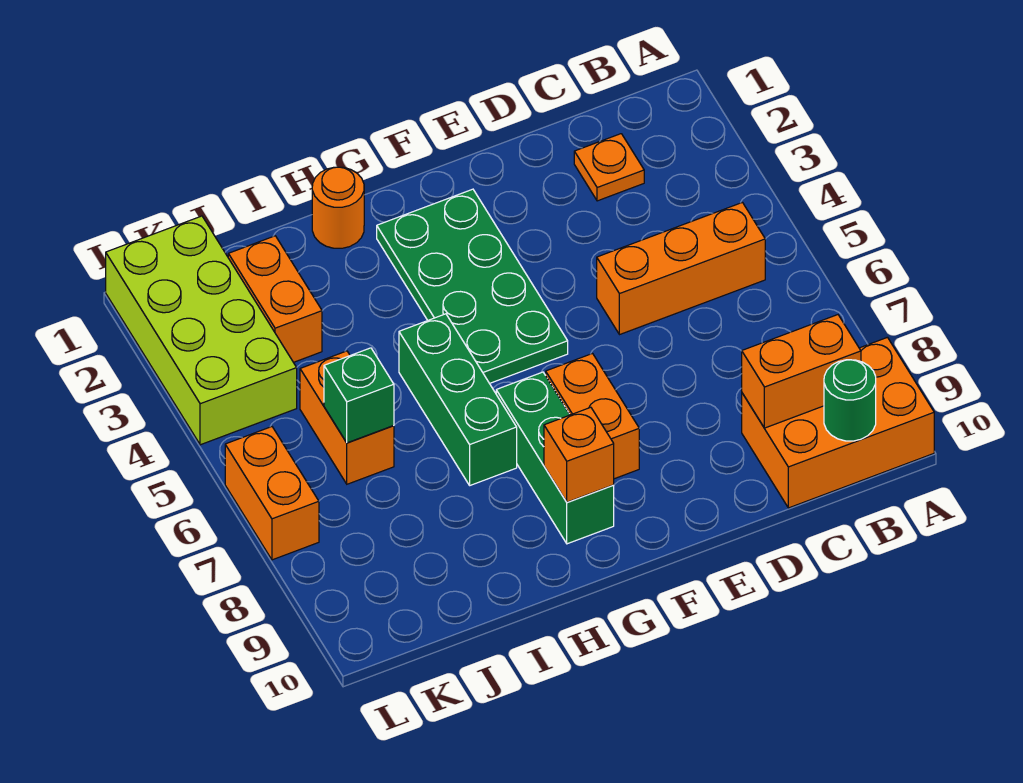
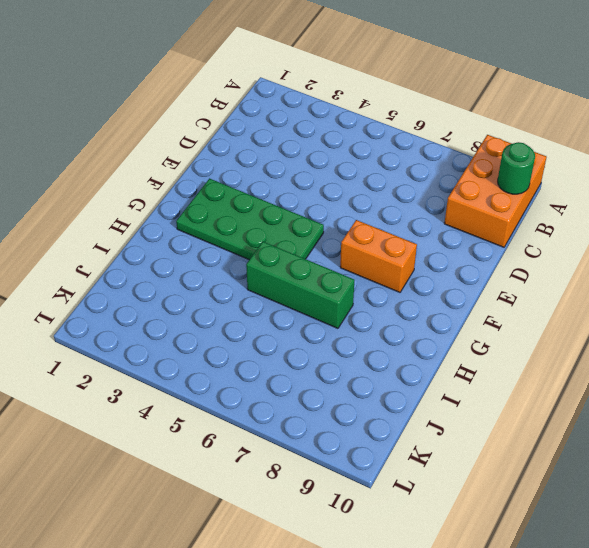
none -> orange brick B5:D5 level 1
none -> orange plate C2 level 1
none -> green brick G7:G9 level 1

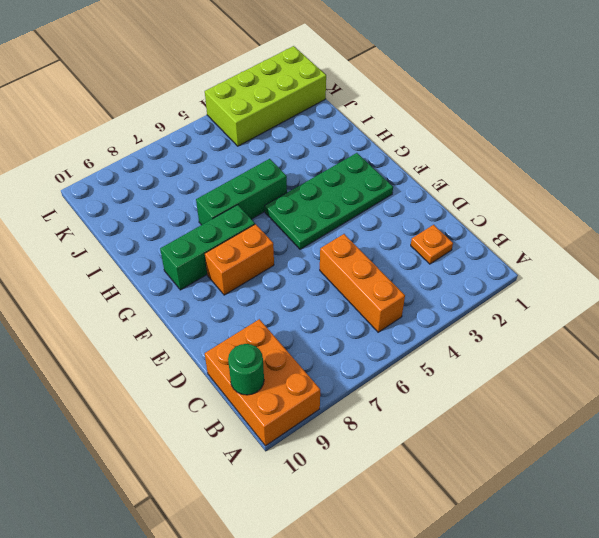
none -> orange round brick H1 level 1
none -> orange brick J2:J3 level 1
none -> orange brick J5:J6 level 1

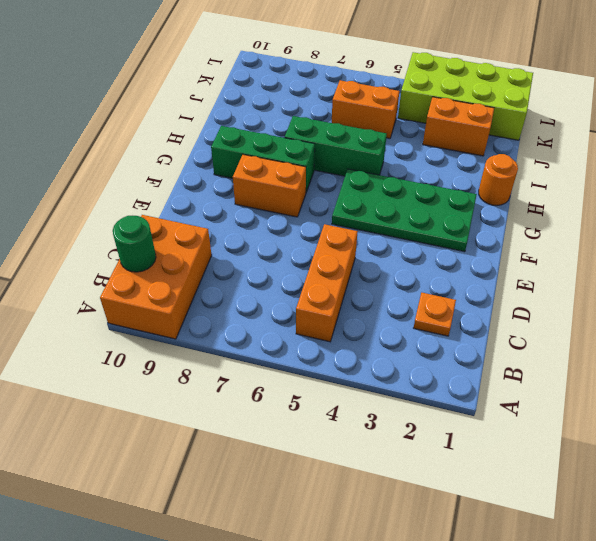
none -> orange brick L6:L7 level 1
none -> orange brick B9:C9 level 2
none -> orange brick G9 level 2

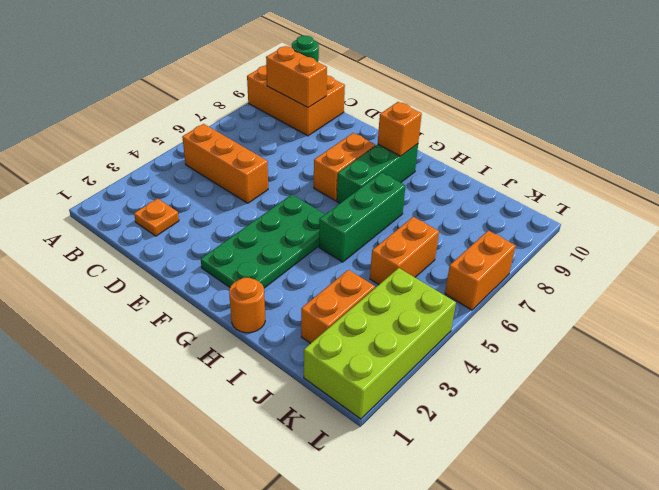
none -> green brick J6 level 2

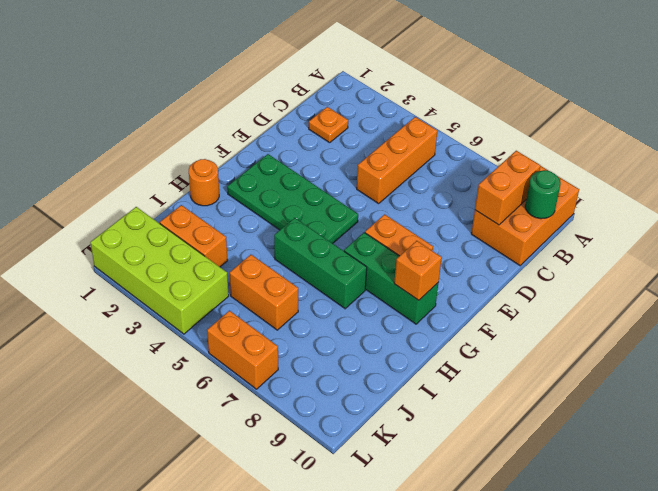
none -> green brick J6 level 2

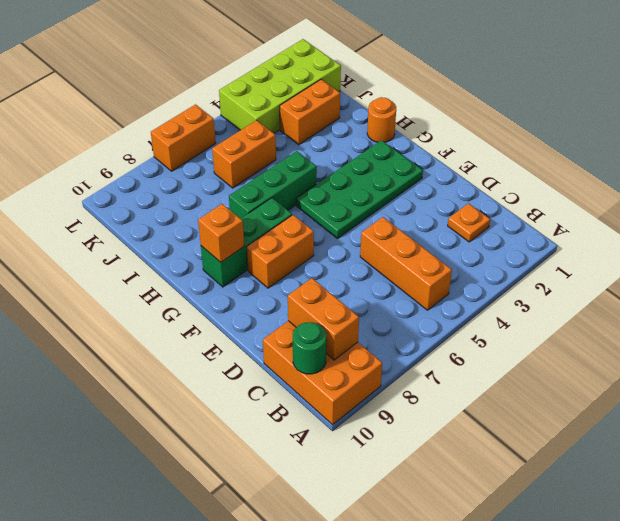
none -> green brick J6 level 2

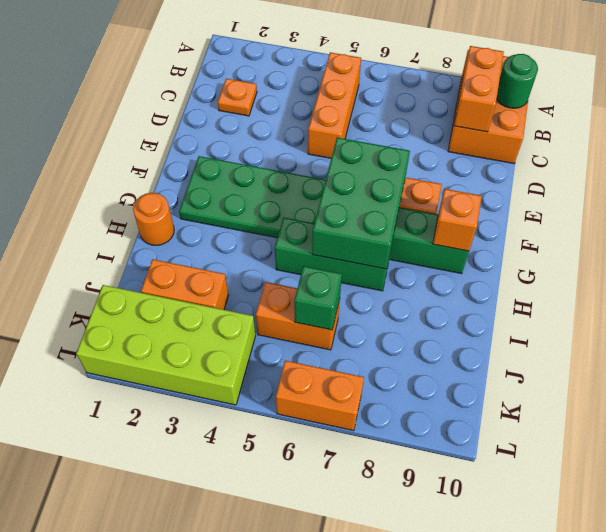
green brick F6:H7 level 2 -> none

